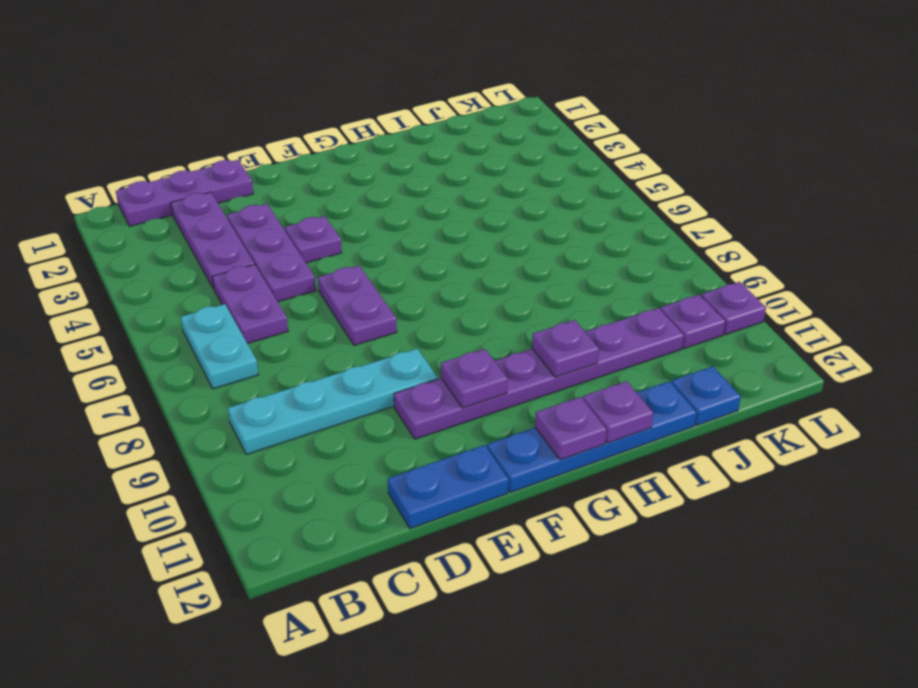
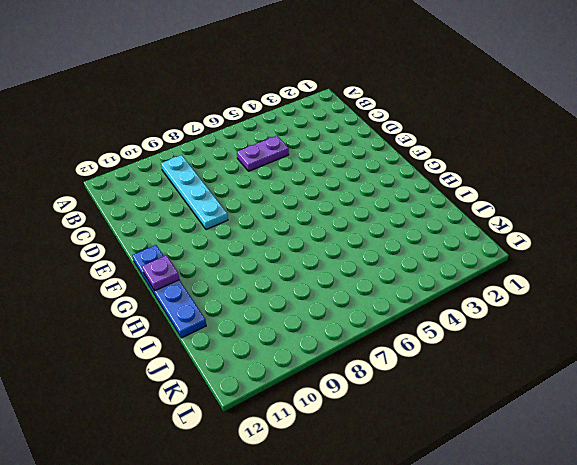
none -> purple plate B1:D1 level 1
none -> cyan plate B6:B7 level 1
none -> purple plate C2:C4 level 1

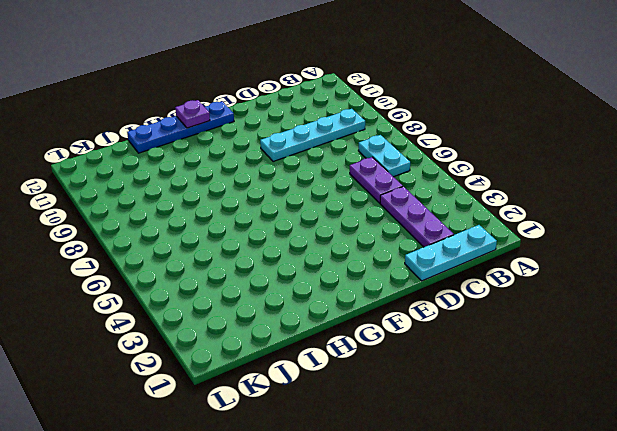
cyan plate B1:D1 level 1 -> purple plate B1:D1 level 1
none -> purple plate D3:D5 level 1
none -> blue plate D12:E12 level 1
none -> purple plate E4 level 1

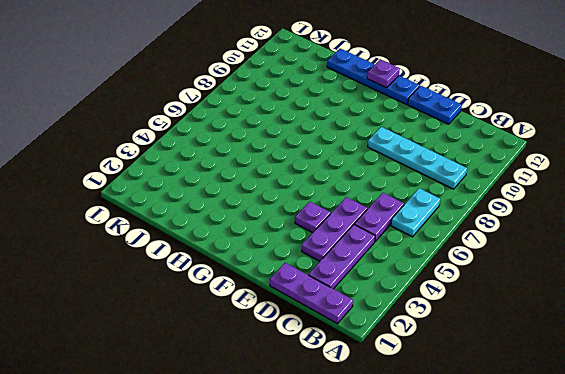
none -> purple plate E6:E7 level 1
none -> purple plate E10:J10 level 1
none -> blue plate J12 level 1

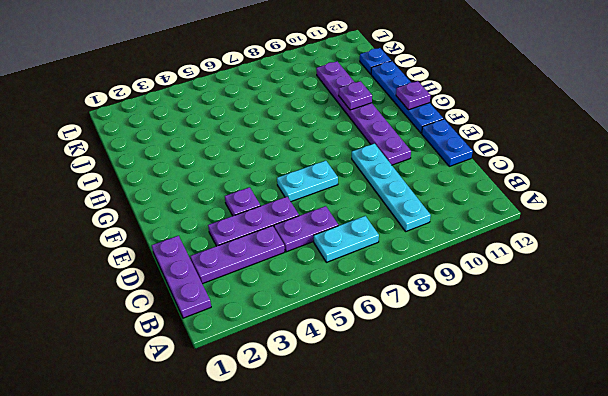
cyan plate E6:E7 level 1 -> purple plate E6:E7 level 1
none -> purple plate K10 level 1
none -> purple plate L10 level 1
none -> purple plate F10 level 2

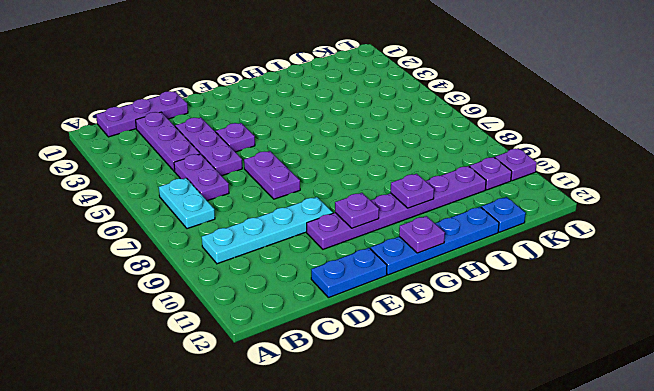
none -> purple plate H12 level 2

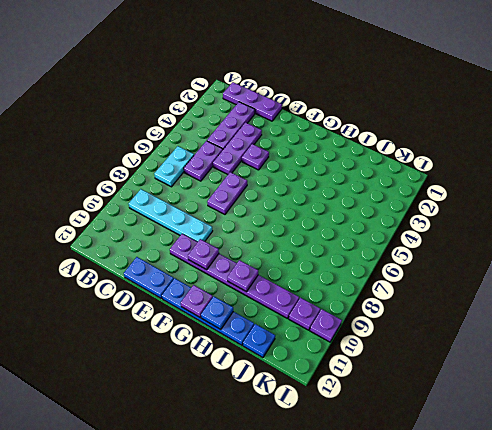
blue plate H12 level 2 -> purple plate H12 level 2

